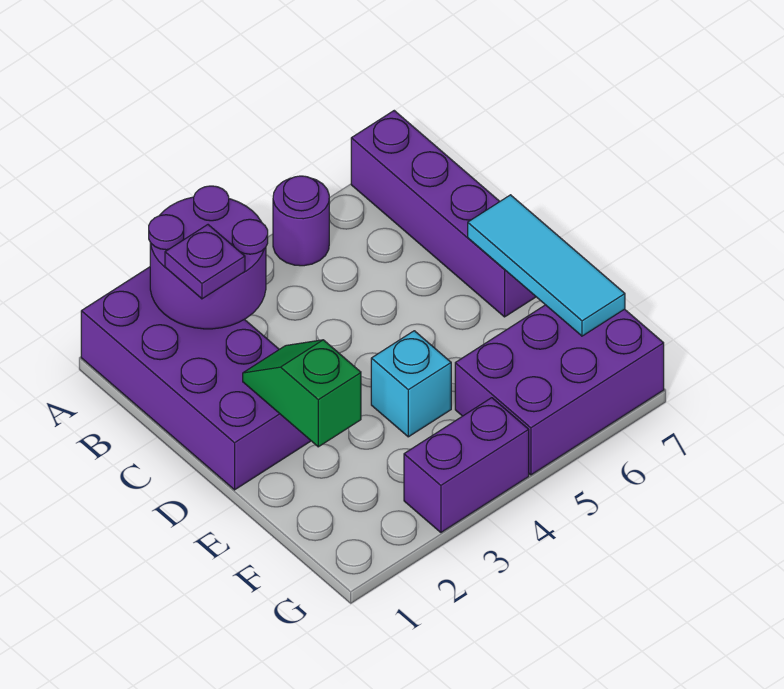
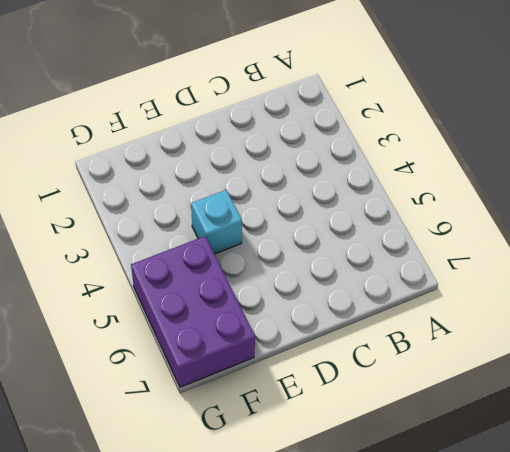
none -> purple brick A1:D2 level 1
none -> purple round brick A5 level 1

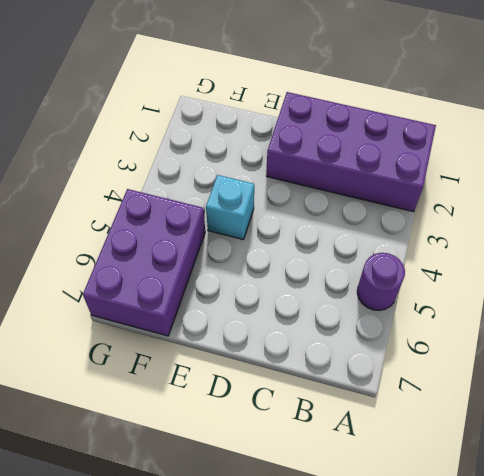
none -> purple brick A7:D7 level 1
none -> purple brick G3:G4 level 1

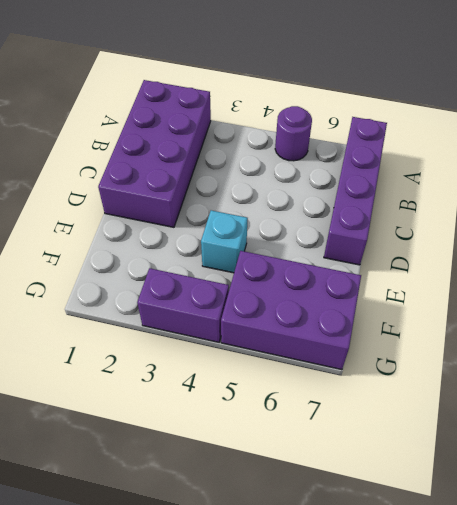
none -> purple round brick A2:B3 level 2
none -> green slope D2:E2 level 2 top E

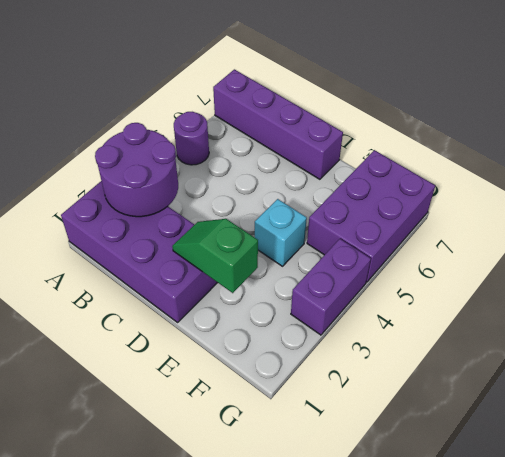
none -> cyan tile D7:F7 level 2
none -> purple plate B2 level 3

